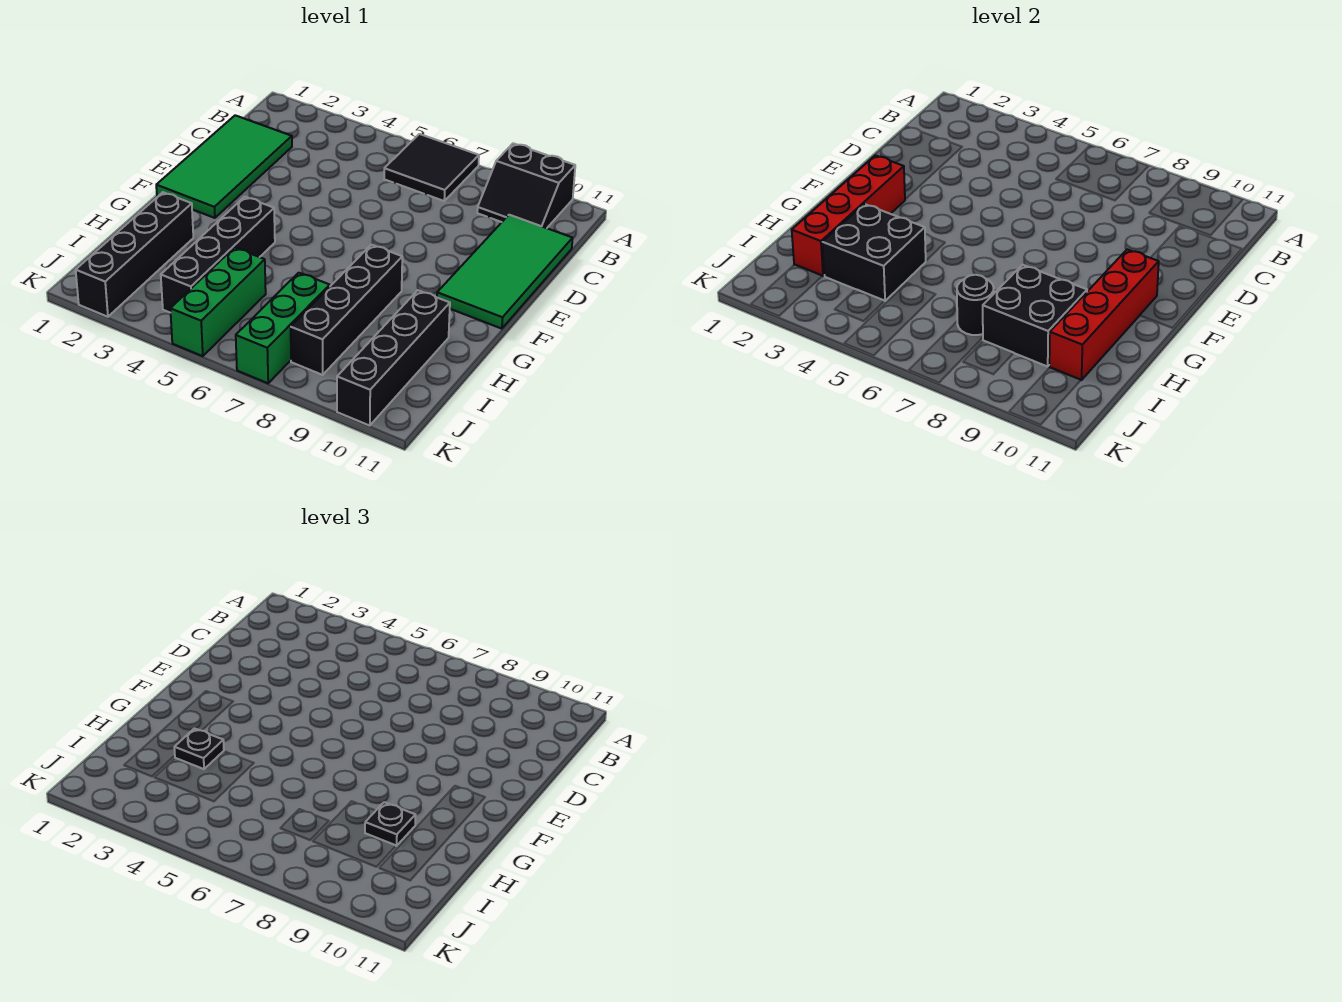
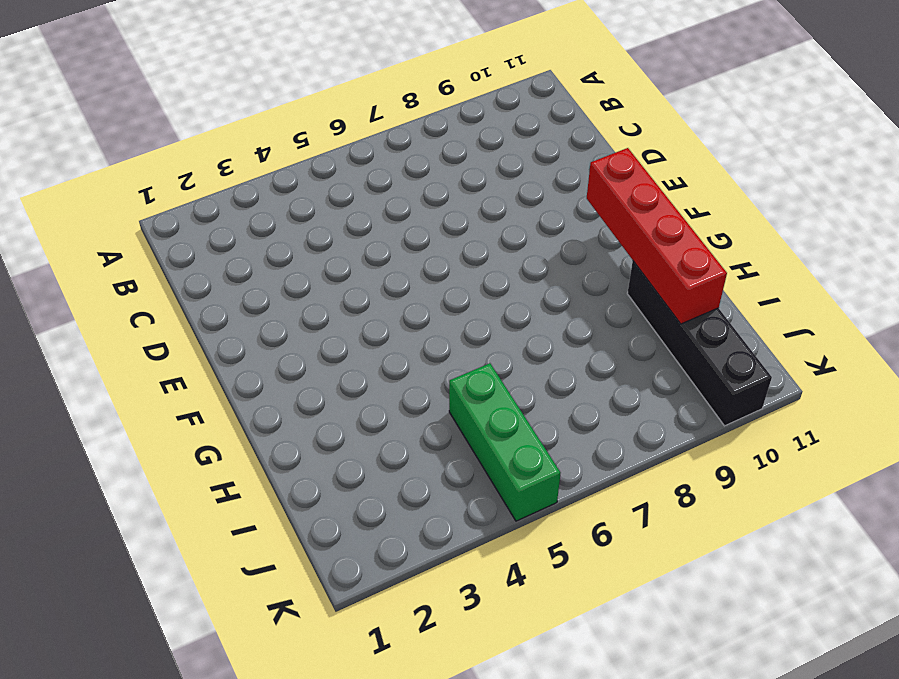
none -> black tile A6:B7 level 1
none -> black slope A9:B10 level 1 top A
none -> green tile C1:F2 level 1

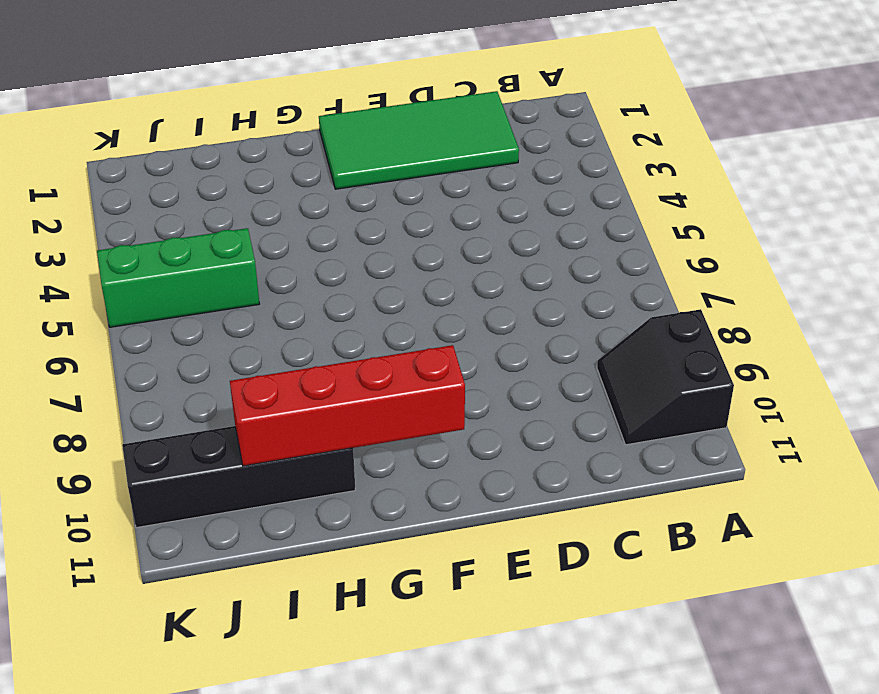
none -> black tile A6:B7 level 1
none -> green tile C10:F11 level 1
none -> black brick G4:J4 level 1

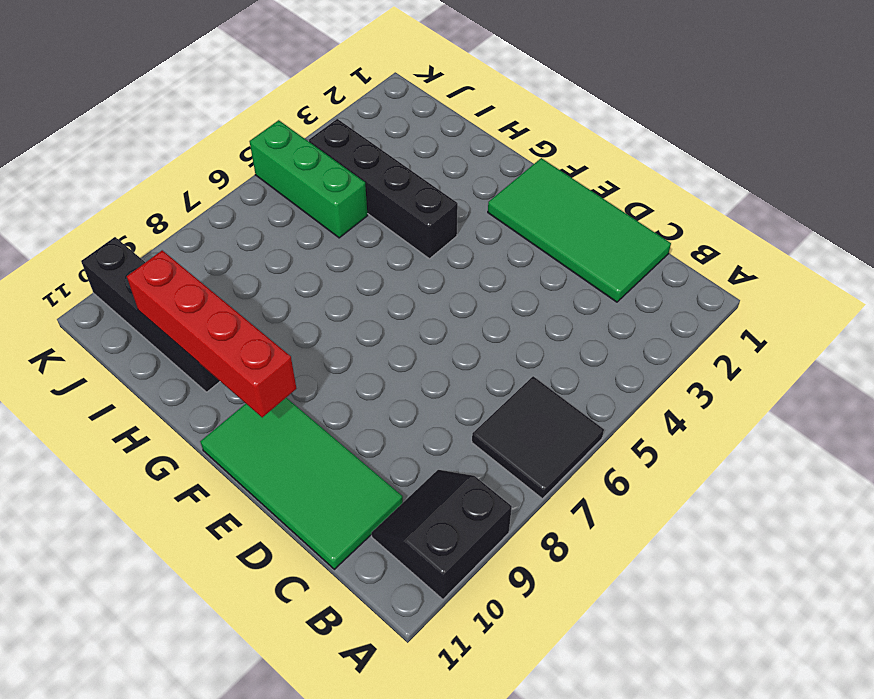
none -> black brick G8:J8 level 1
none -> black brick H2:K2 level 1
none -> green brick I7:K7 level 1

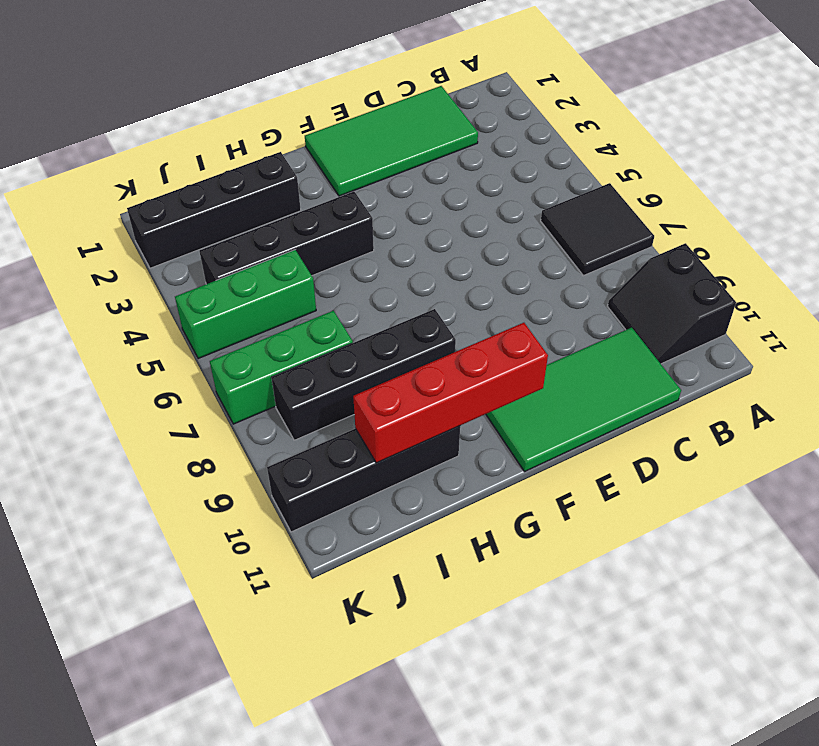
none -> red brick F2:I2 level 2
none -> black brick H3:I4 level 2
none -> black brick H8:I9 level 2

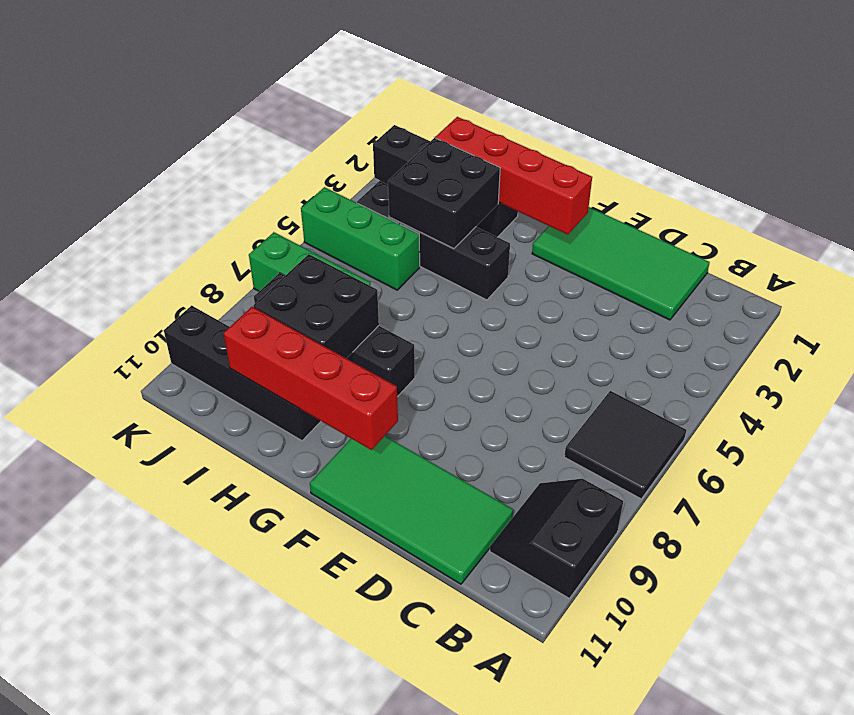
none -> black round brick I7 level 2
none -> black plate H3 level 3
none -> black plate H9 level 3

